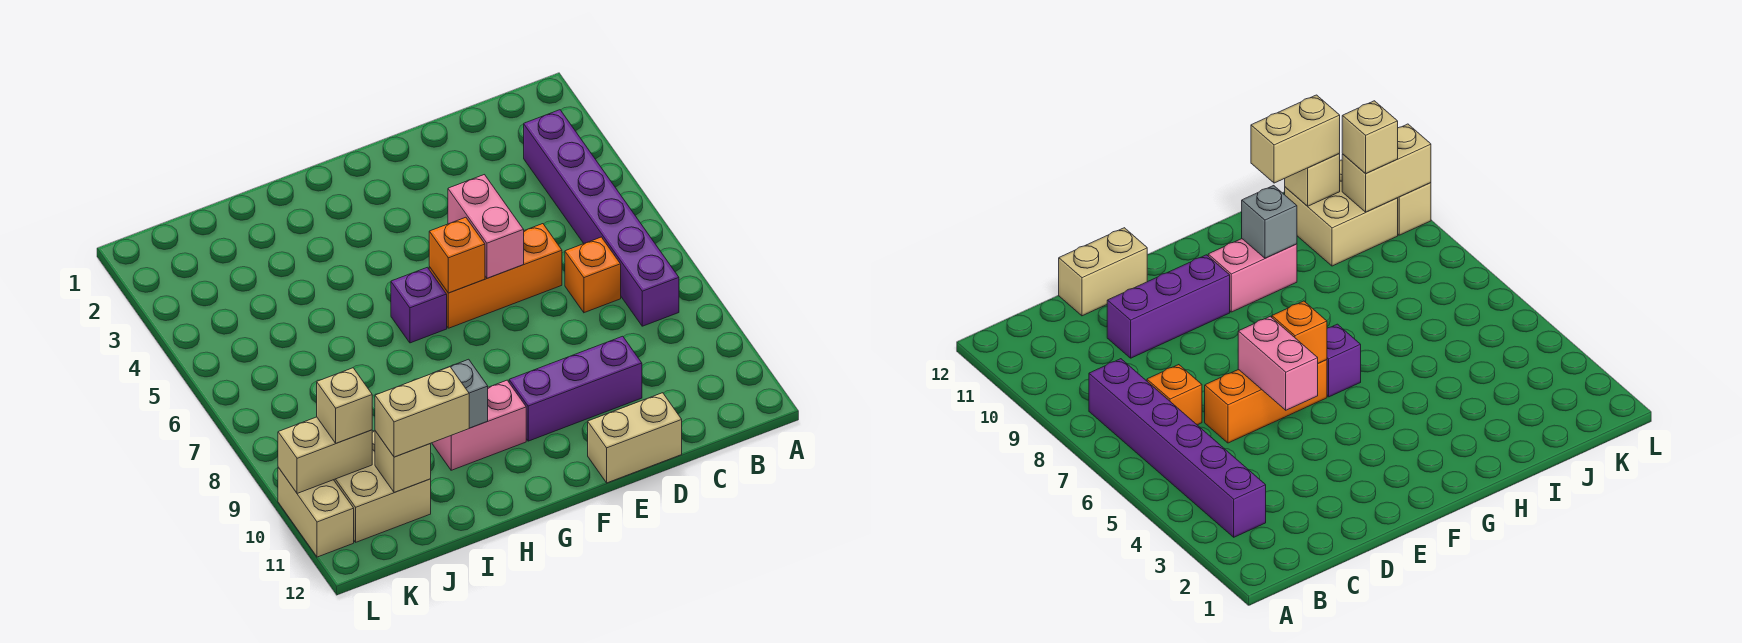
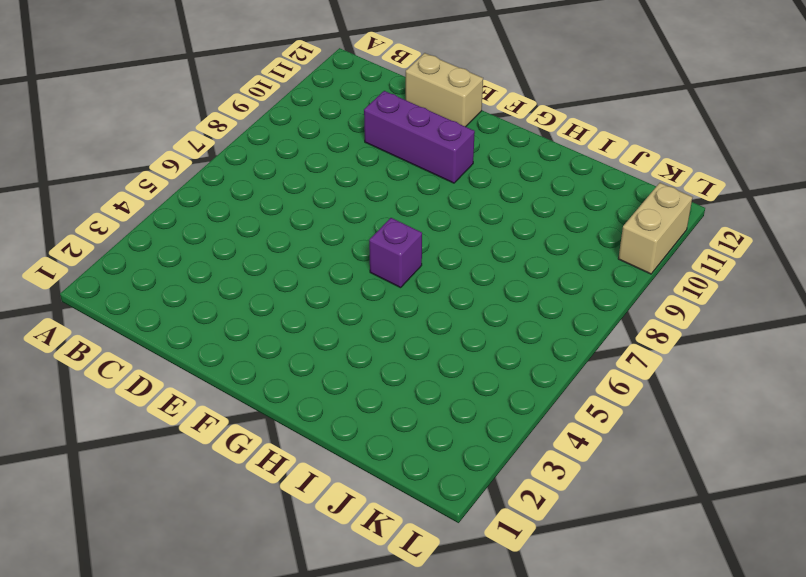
none -> purple brick B3:B8 level 1
none -> orange brick C7 level 1
none -> orange brick D6:F6 level 1

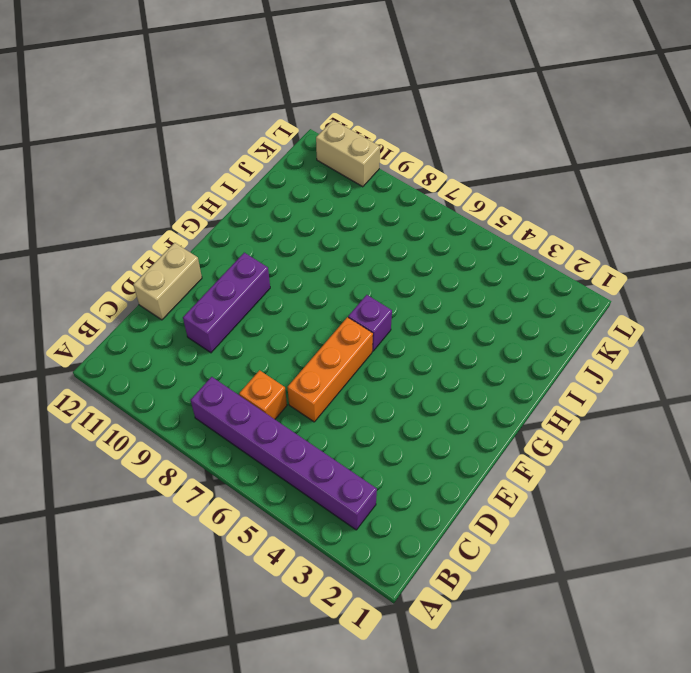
none -> pink brick G10:H10 level 1
none -> tan brick J10:K11 level 1
none -> pink brick E5:E6 level 2

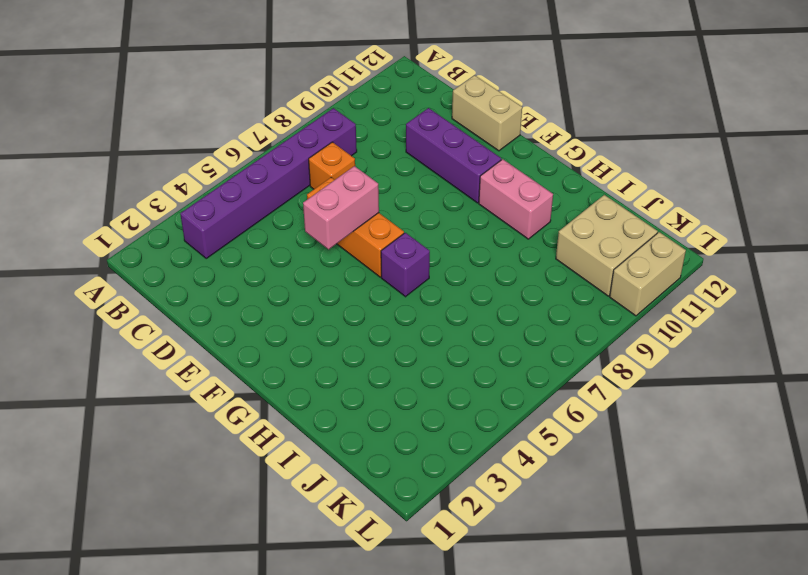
none -> orange brick F6 level 2
none -> grey brick H10 level 2
none -> tan brick J11 level 2

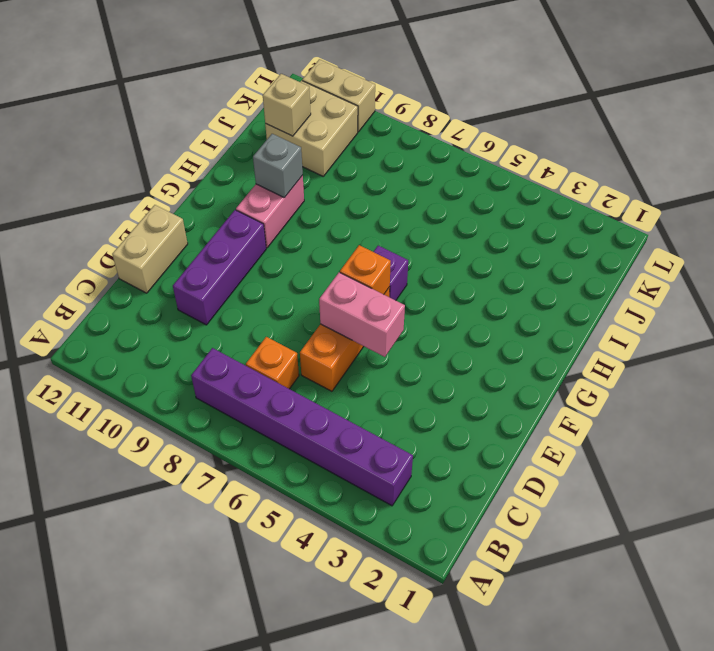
none -> tan brick K10:L10 level 2
none -> tan brick I11:J11 level 3
none -> tan brick K10 level 3

